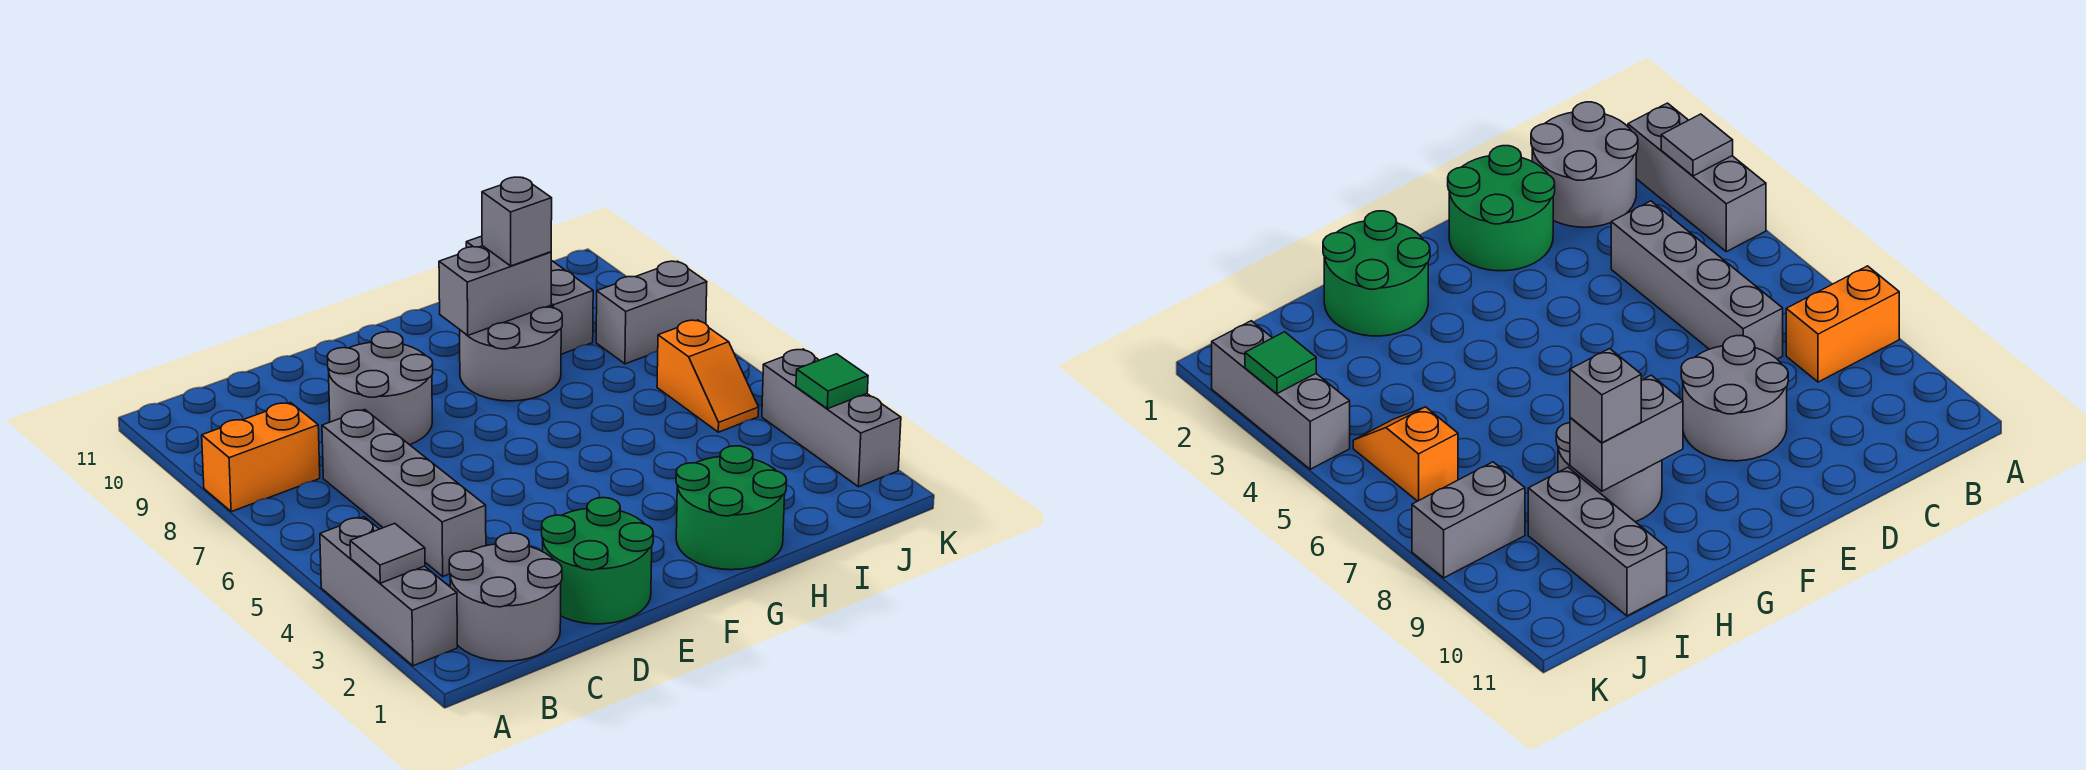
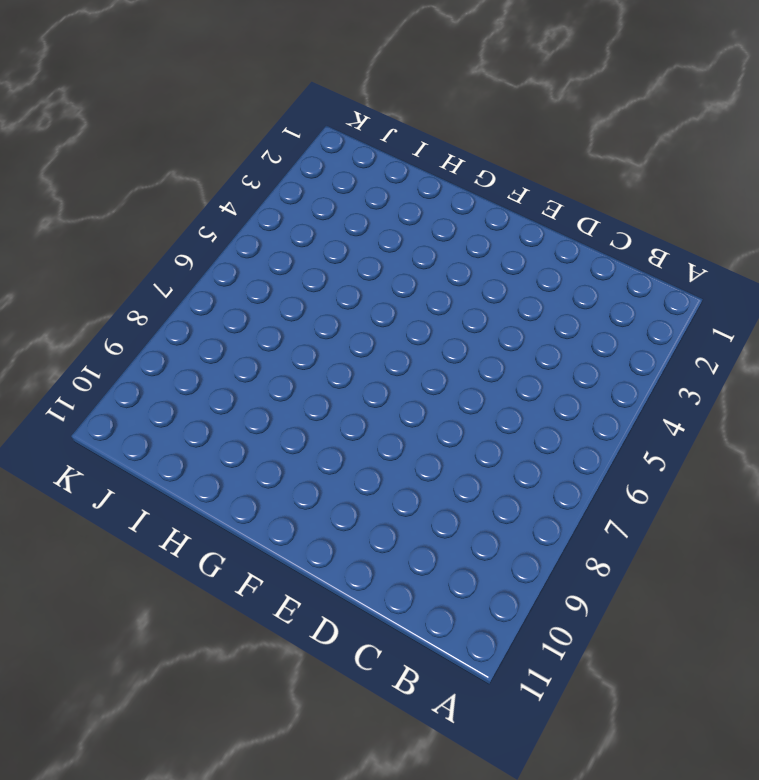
none -> grey brick A2:A4 level 1
none -> orange brick A8:B8 level 1
none -> grey round brick B1:C2 level 1

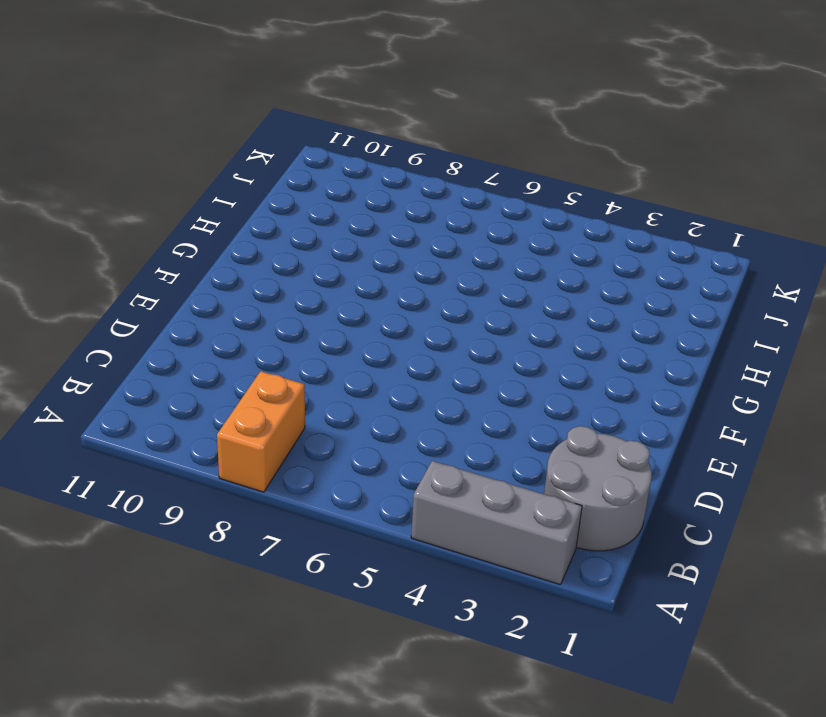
none -> grey brick C4:C7 level 1
none -> green round brick D1:E2 level 1
none -> grey round brick D8:E9 level 1

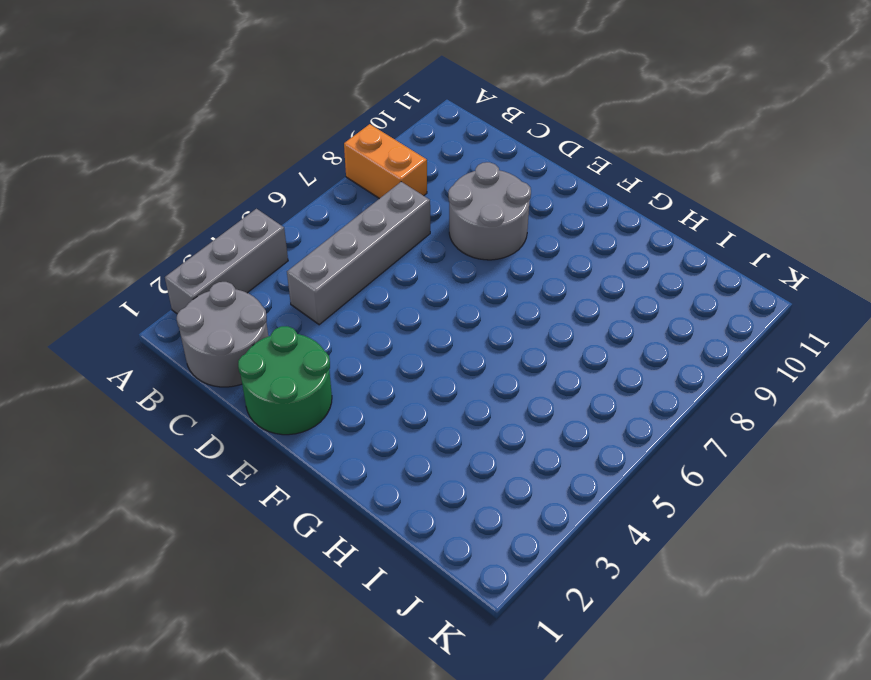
none -> green round brick G1:H2 level 1
none -> grey round brick G8:H9 level 1
none -> grey brick I9:I11 level 1

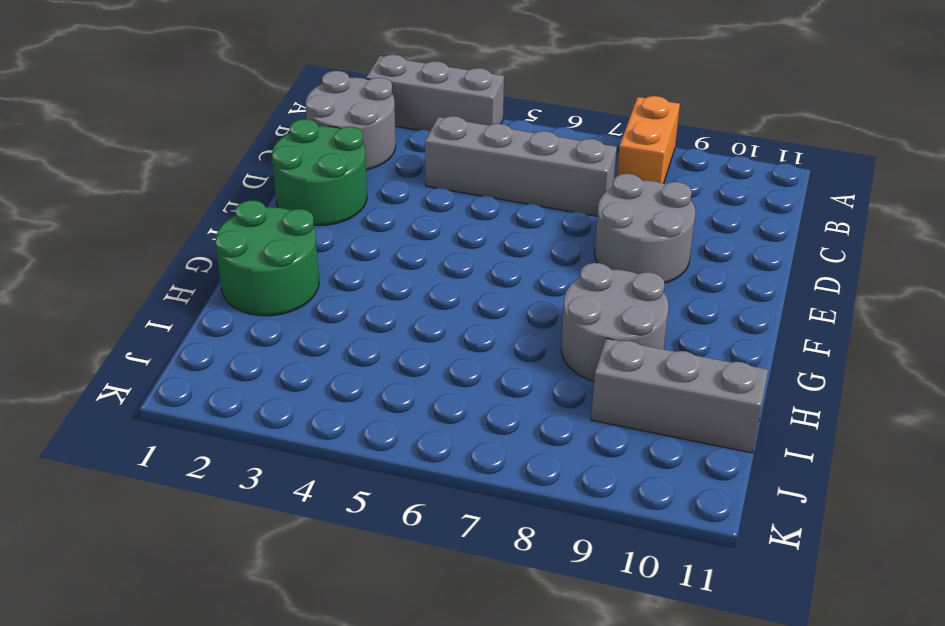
none -> orange slope J5:J6 level 1 top 6
none -> grey brick J8:K8 level 1
none -> grey brick K2:K4 level 1

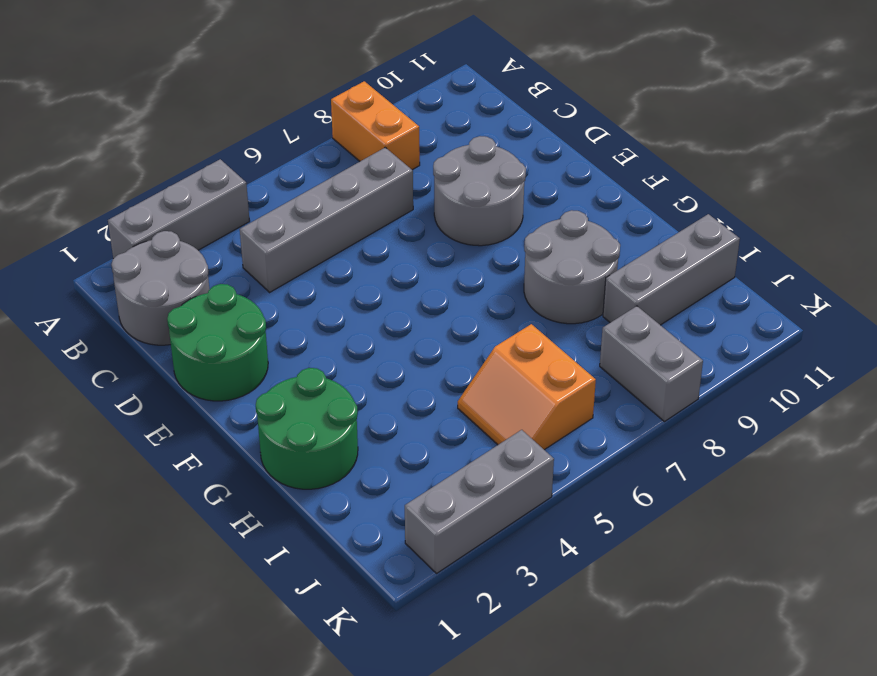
orange slope I5:J6 level 1 top 6 -> orange slope J5:J6 level 1 top 6
none -> grey tile A3 level 2
none -> grey brick G9:H9 level 2
none -> green tile K3 level 2

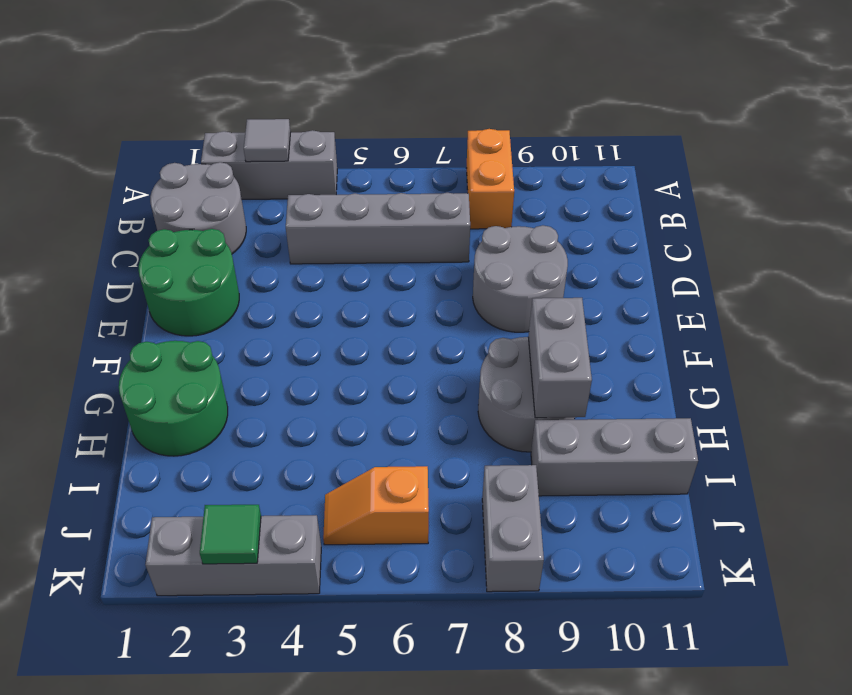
none -> grey brick H9 level 3

